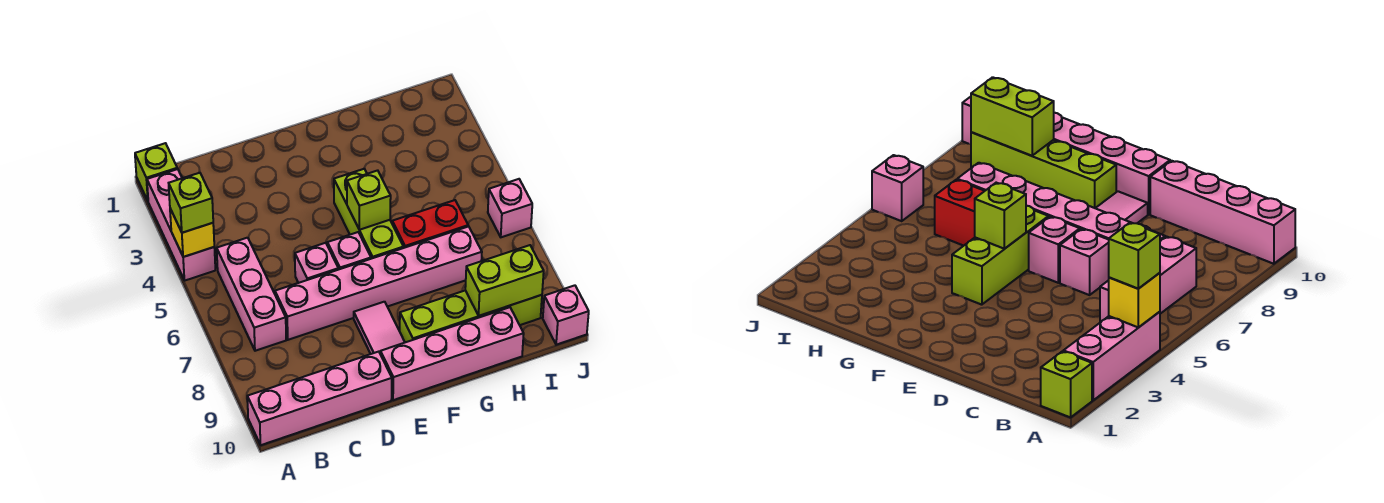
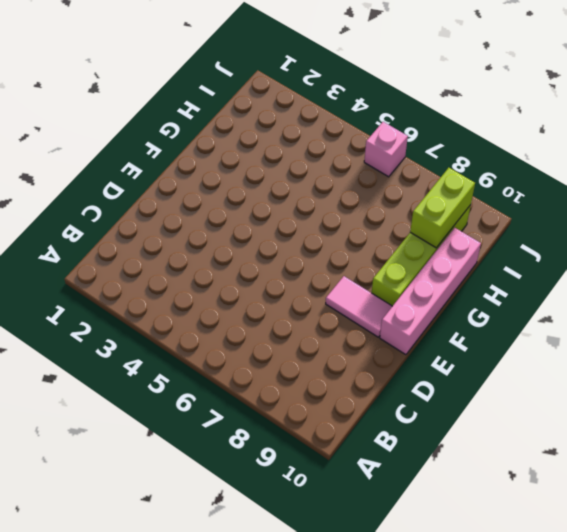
none -> lime brick A1 level 1
none -> pink brick A2:A4 level 1
none -> pink brick A10:D10 level 1

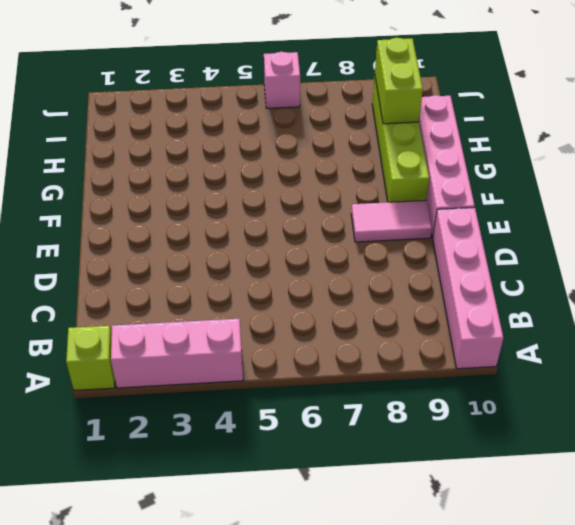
none -> pink brick B5:B7 level 1
none -> pink brick C7:H7 level 1
none -> pink brick D6 level 1

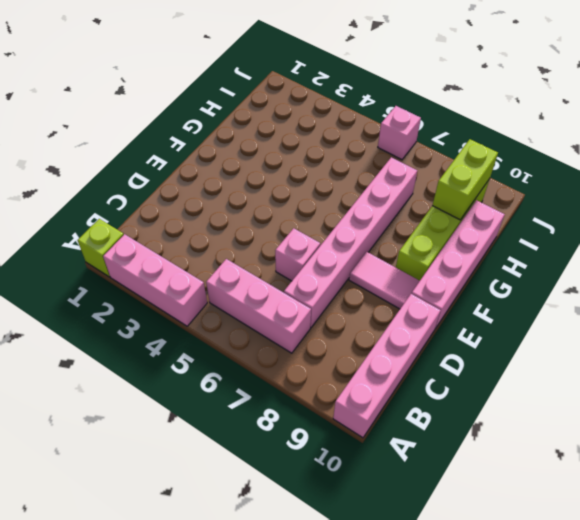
none -> pink brick E6 level 1
none -> lime brick F4:F6 level 1
none -> red brick G6:H6 level 1

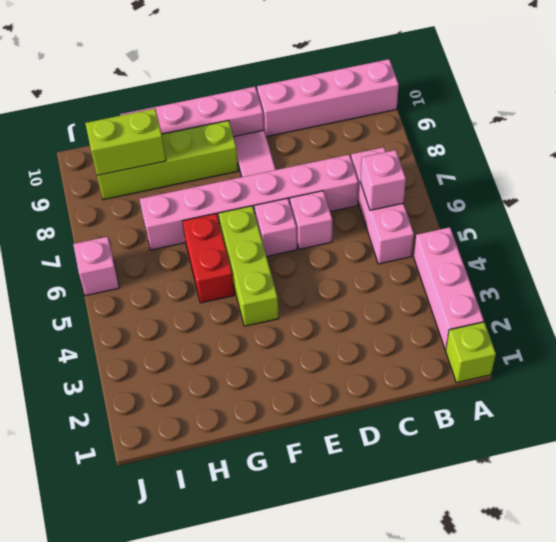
pink brick B6 level 2 -> pink brick J10 level 1
red brick G5:G6 level 1 -> red brick G6:H6 level 1
none -> yellow brick A4 level 2
none -> lime brick F5 level 2
none -> lime brick A4 level 3

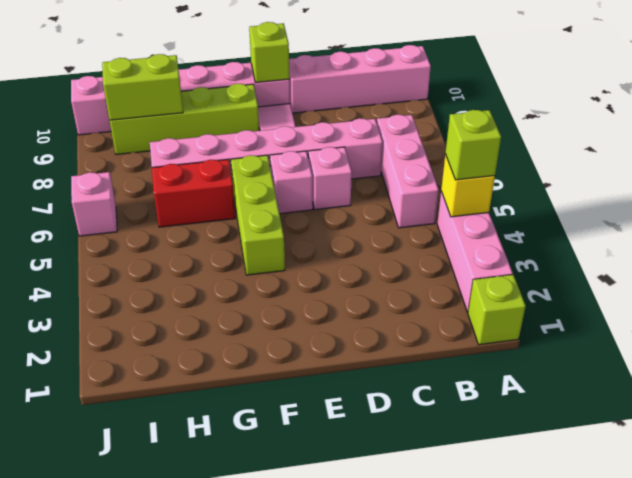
lime brick E10 level 2 -> lime brick F5 level 2

